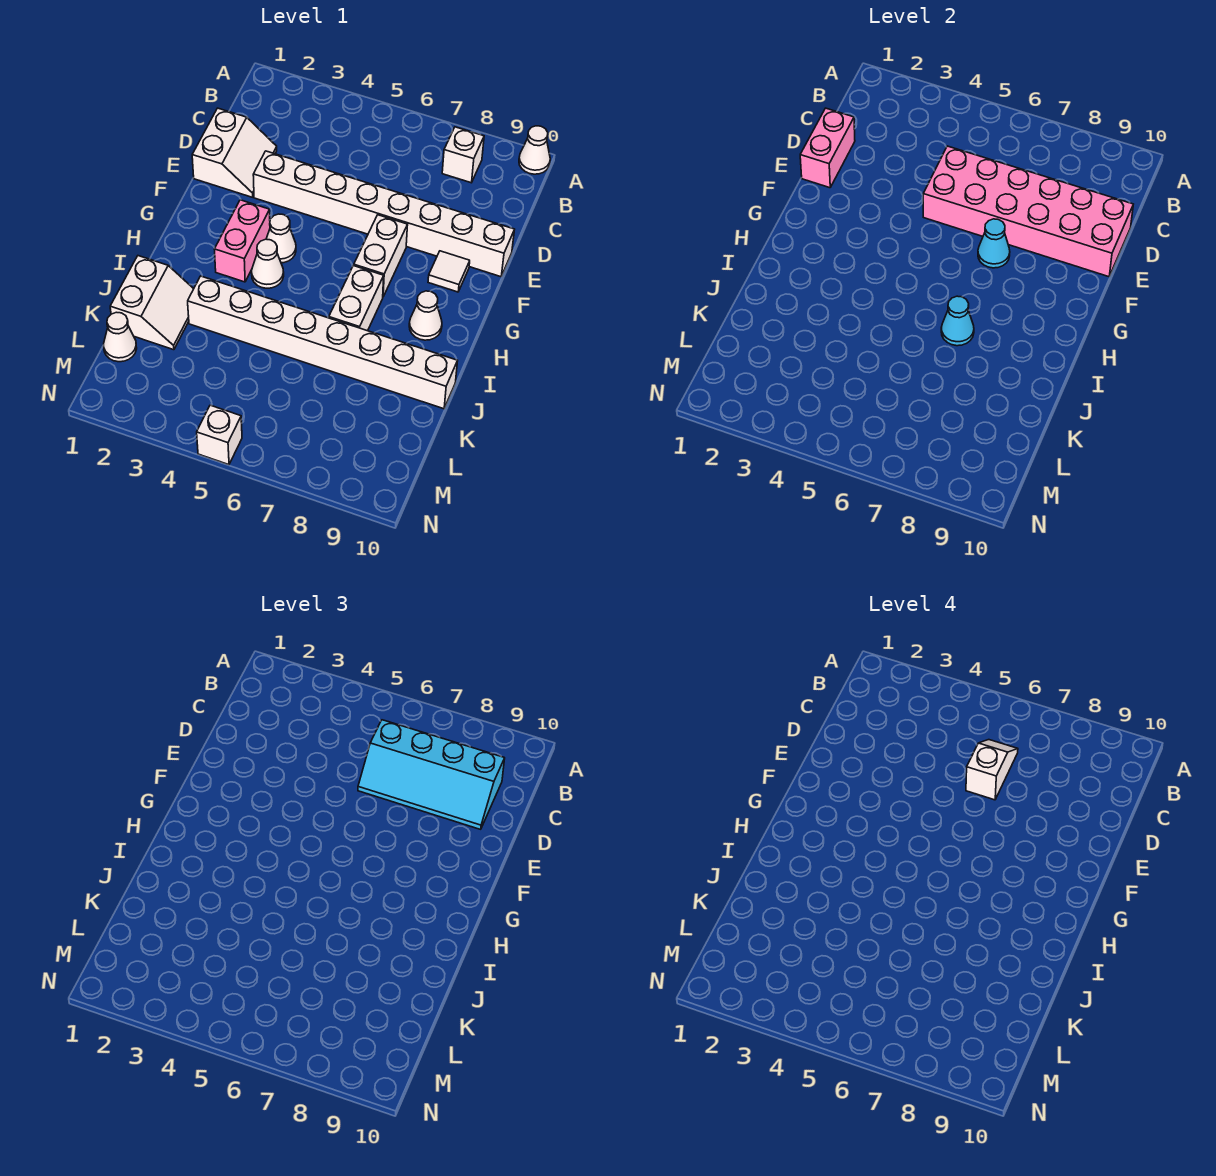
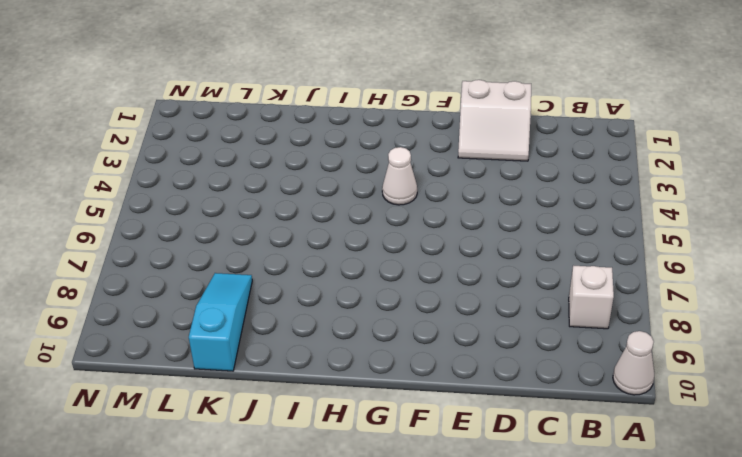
cyan slope K8:K10 level 1 top 10 -> none
none -> white brick E3:E10 level 1
none -> white brick F7:G7 level 1
none -> white tile F9 level 1

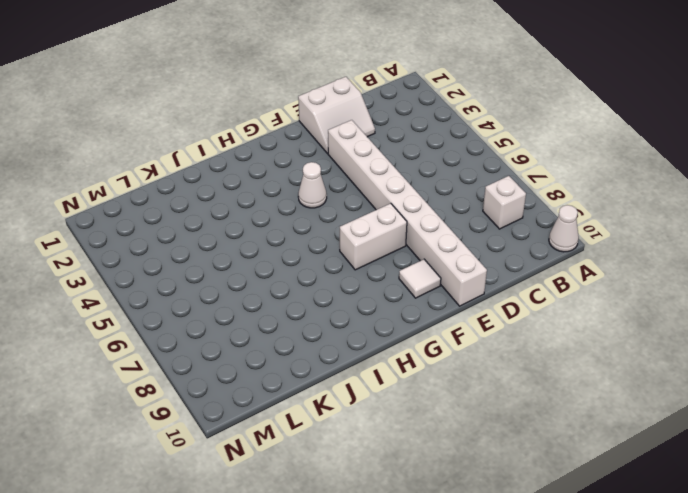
none -> pink brick G3:H3 level 1
none -> white cone H4 level 1
none -> white brick H7:I7 level 1

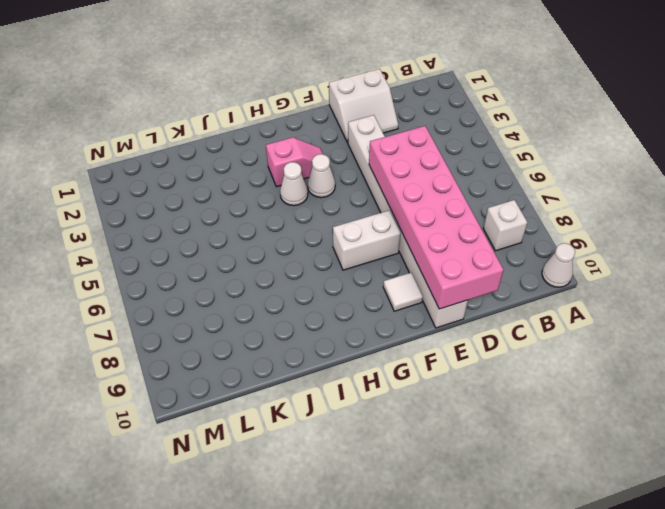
pink slope G3:H3 level 1 top H -> pink brick G3:H3 level 1
none -> white brick H7:I7 level 1
none -> white cone H9 level 1
none -> white slope J1:K2 level 1 top 1

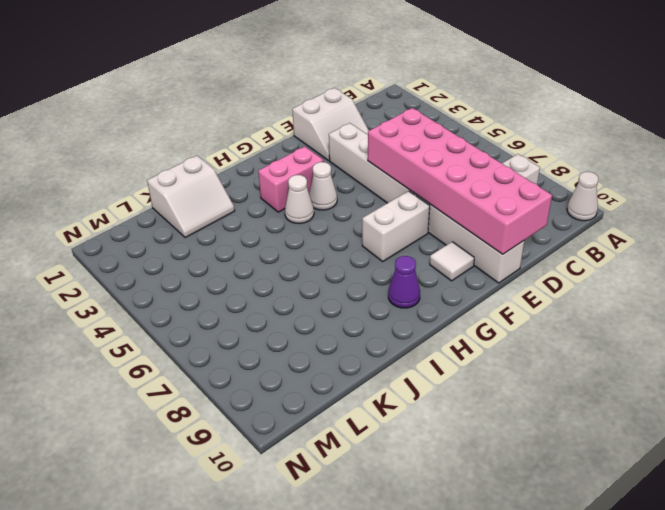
purple cone H9 level 1 -> white cone H9 level 1
none -> white brick H7:I7 level 1
none -> white brick J3:J10 level 1
none -> white cone L1 level 1

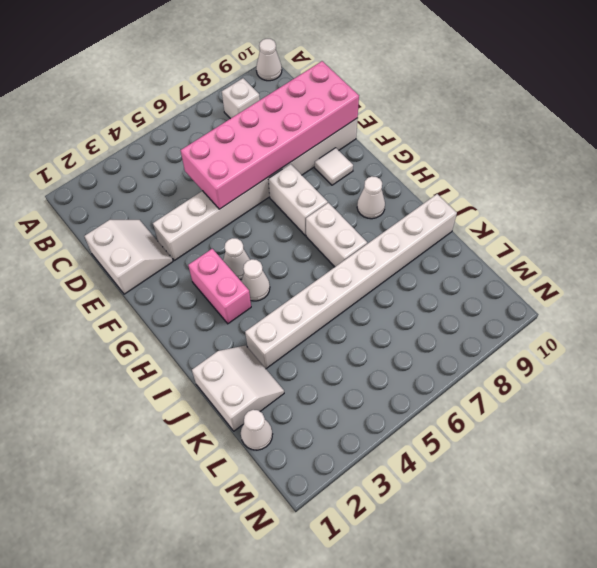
none -> white brick N5 level 1
none -> pink brick D1:E1 level 2
none -> cyan cone F7 level 2

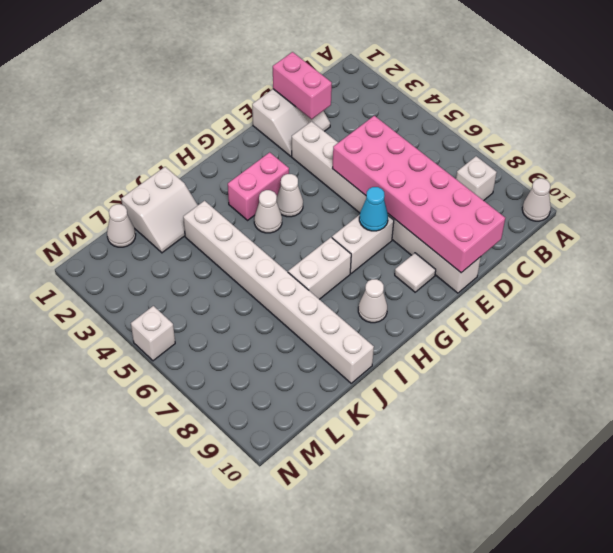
pink brick D1:D2 level 2 -> pink brick D1:E1 level 2
none -> cyan cone I7 level 2
none -> cyan slope C6:D9 level 3 top C
none -> white slope C6:D6 level 4 top D

